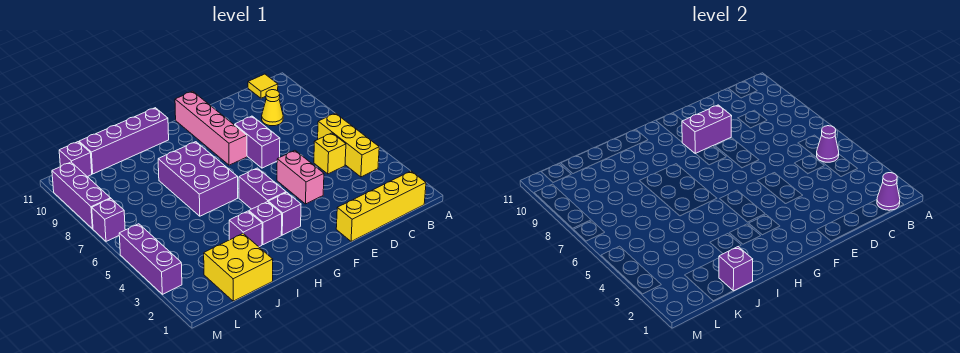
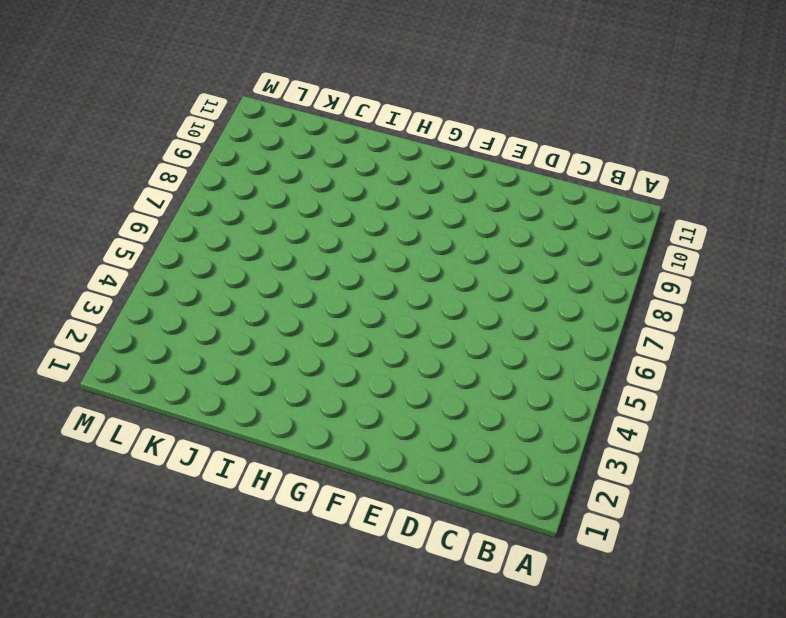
none -> yellow brick B1:E1 level 1
none -> yellow brick B4:B6 level 1
none -> yellow tile B11 level 1

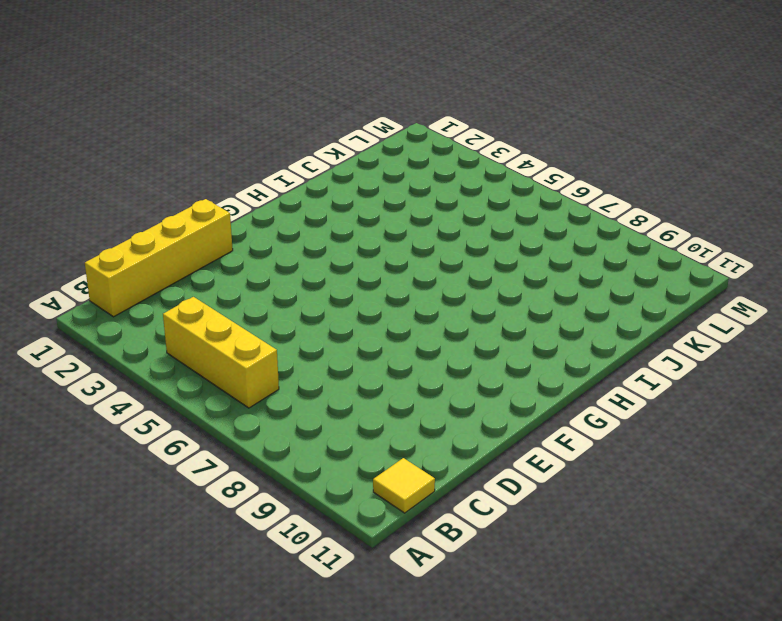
none -> yellow brick C5 level 1
none -> yellow cone C9 level 1
none -> pink brick E4:E5 level 1

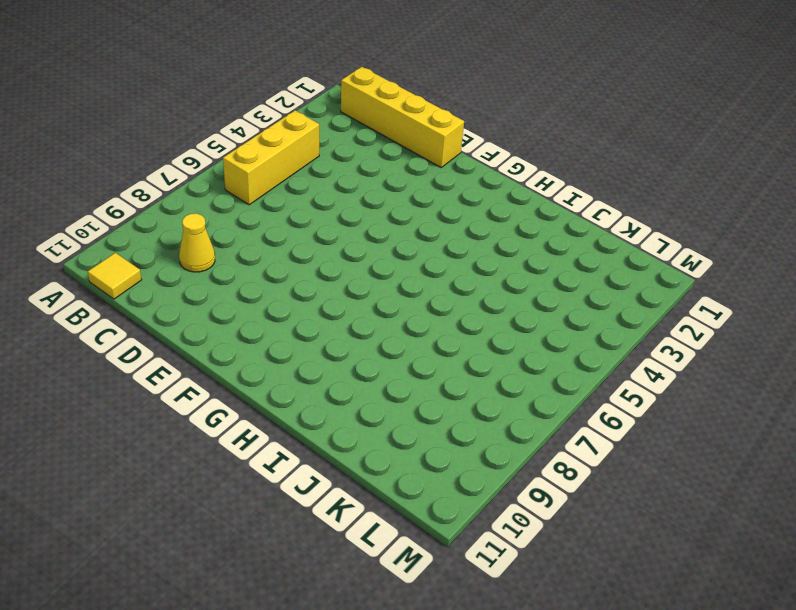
none -> yellow brick C5 level 1
none -> pink brick E4:E5 level 1
none -> purple brick E7:E8 level 1

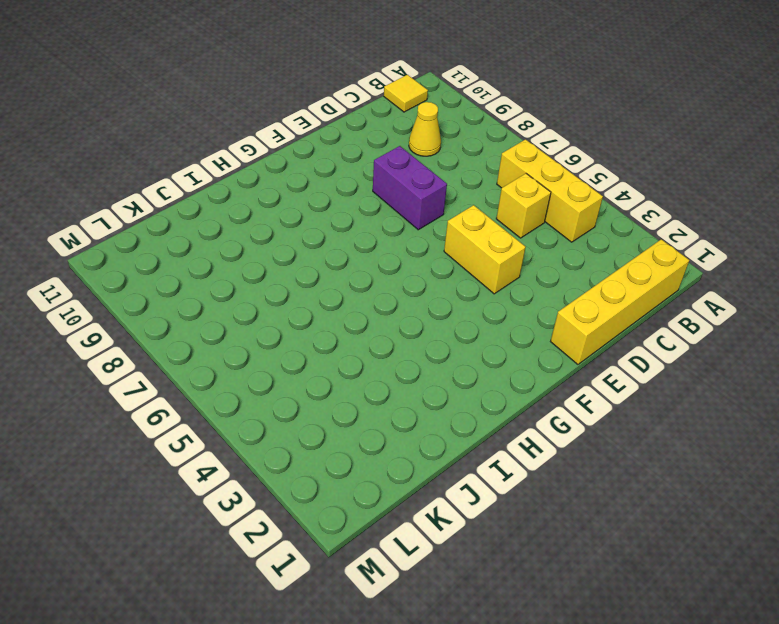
yellow brick E4:E5 level 1 -> pink brick E4:E5 level 1
none -> pink brick F8:F11 level 1
none -> purple brick G3 level 1
none -> purple brick G4:G5 level 1

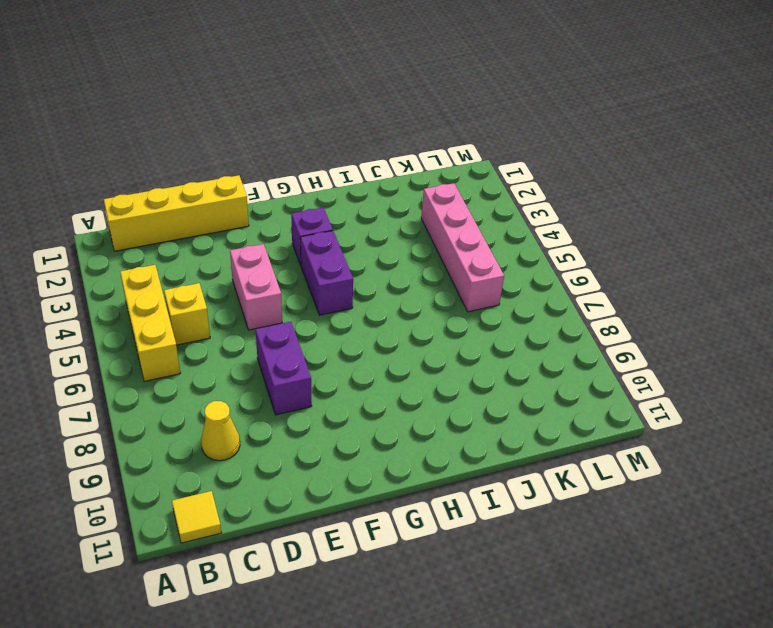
pink brick K3:K6 level 1 -> pink brick F8:F11 level 1
none -> purple brick H3 level 1
none -> purple brick H6:I8 level 1
none -> purple brick H11:K11 level 1

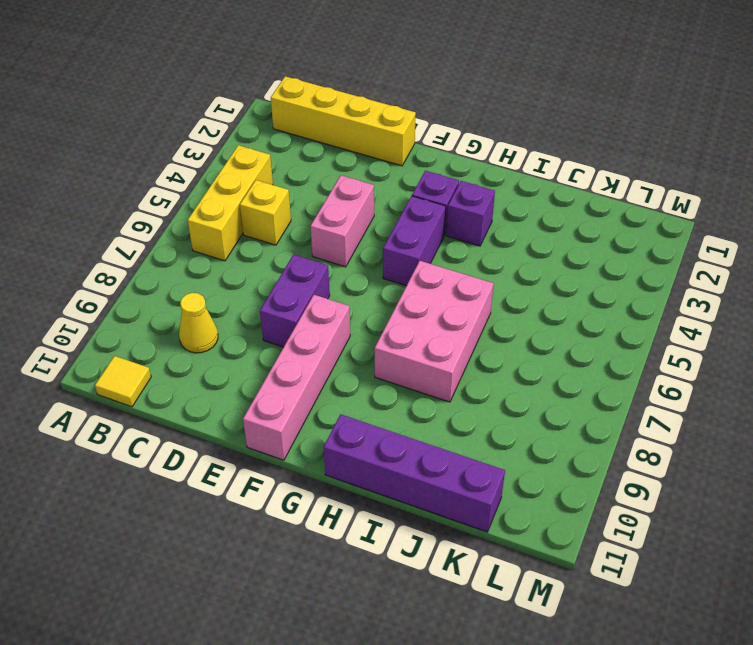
pink brick H6:I8 level 1 -> purple brick H6:I8 level 1
none -> purple brick I3 level 1
none -> yellow brick J1:K2 level 1
none -> purple brick L11 level 1

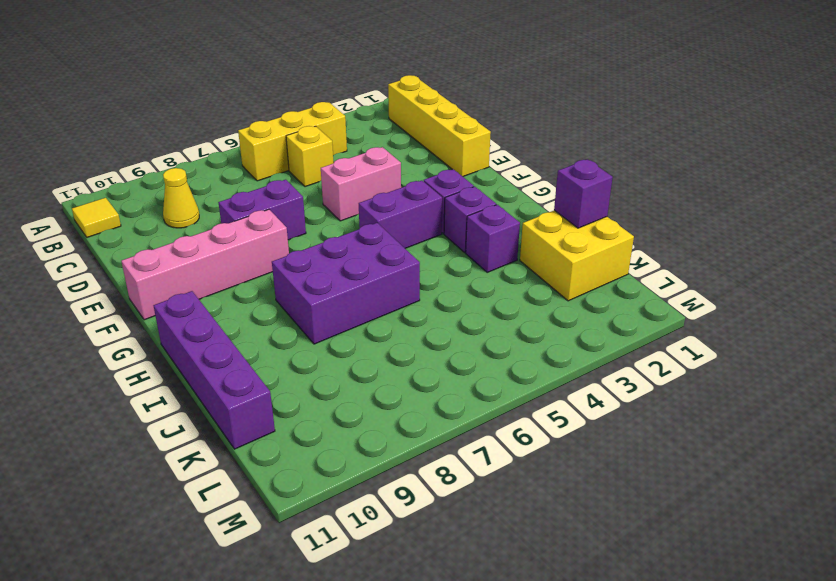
none -> purple brick L11 level 1
none -> purple brick M3:M5 level 1
none -> purple brick M7 level 1

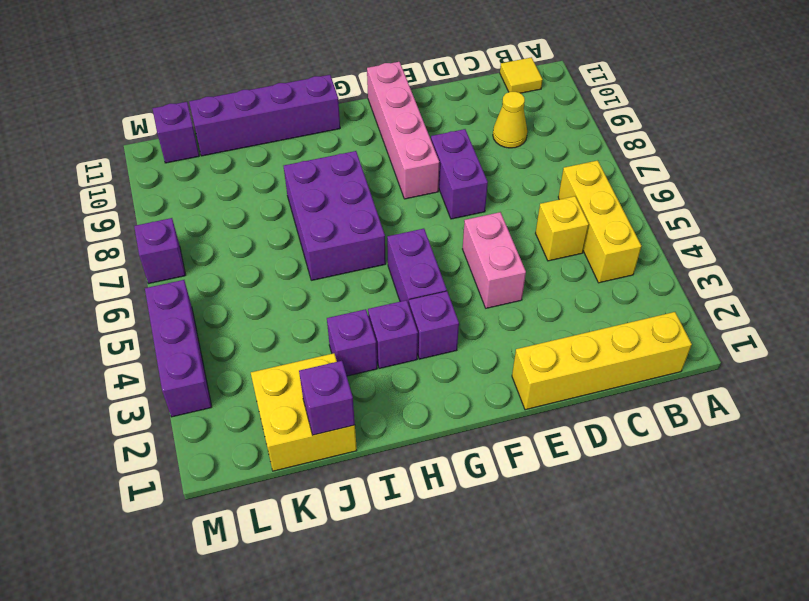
none -> purple brick M8:M10 level 1
none -> purple cone B1 level 2
none -> purple cone B5 level 2

